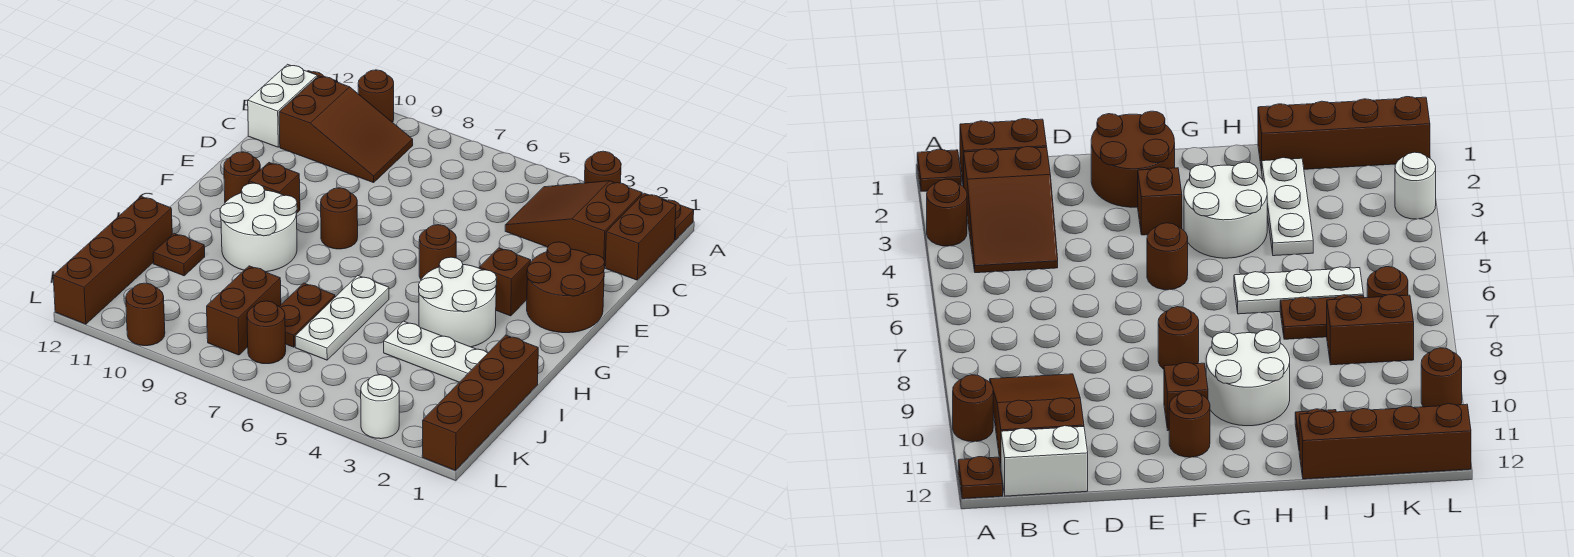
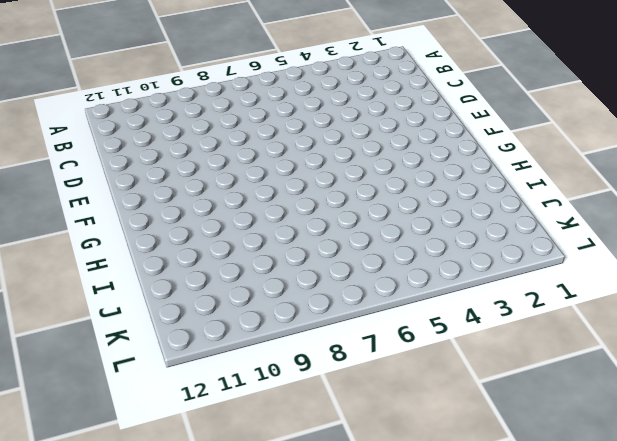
none -> brown plate A1 level 1
none -> brown round brick A3 level 1
none -> brown round brick A10 level 1

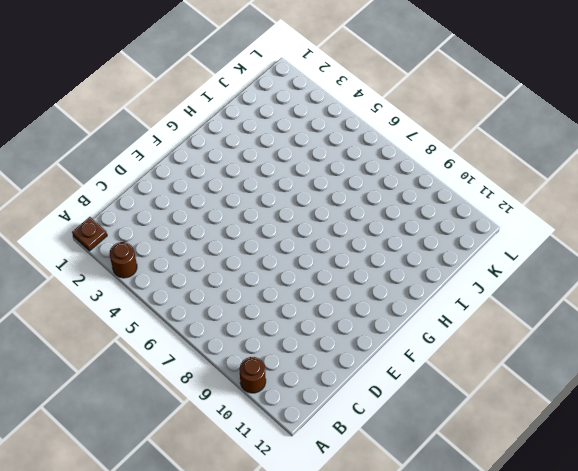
none -> brown plate A12 level 1
none -> brown brick B1:C1 level 1
none -> brown slope B2:C4 level 1 top 2

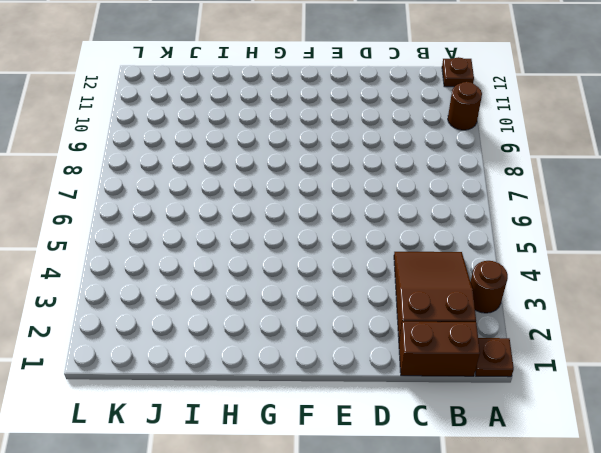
none -> brown slope B9:C11 level 1 top 11
none -> white brick B12:C12 level 1
none -> brown round brick E1:F2 level 1

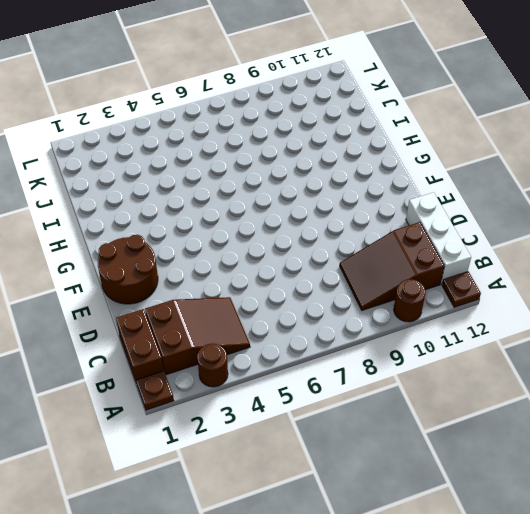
white brick B12:D12 level 1 -> white brick B12:C12 level 1
none -> brown brick F3 level 1
none -> brown round brick F5 level 1
none -> brown round brick F8 level 1

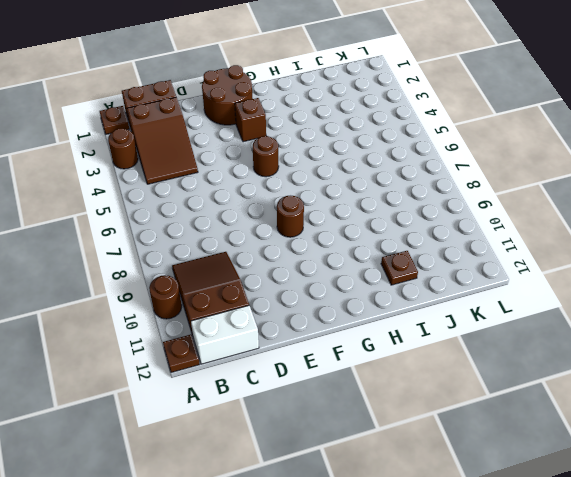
none -> brown brick F10 level 1
none -> brown round brick F11 level 1
none -> white round brick G3:H4 level 1

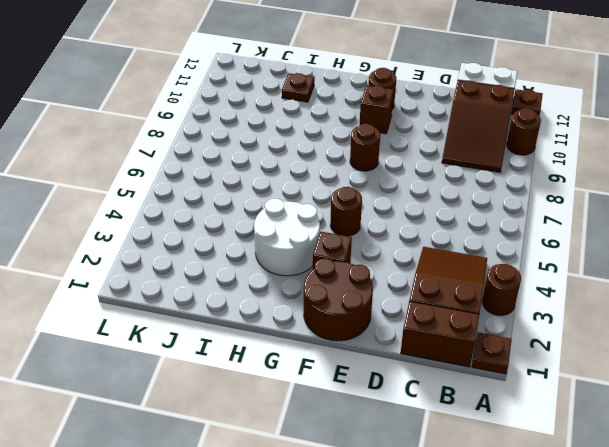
none -> white round brick G9:H10 level 1
none -> white plate H6:J6 level 1
none -> brown brick I1:L1 level 1

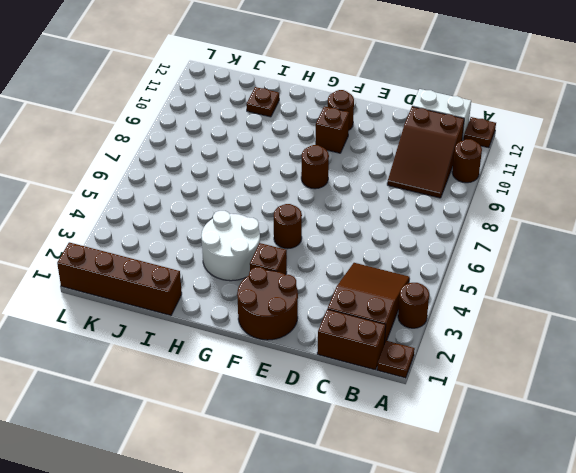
none -> white round brick G9:H10 level 1
none -> white plate H6:J6 level 1
none -> white plate I2:I4 level 1

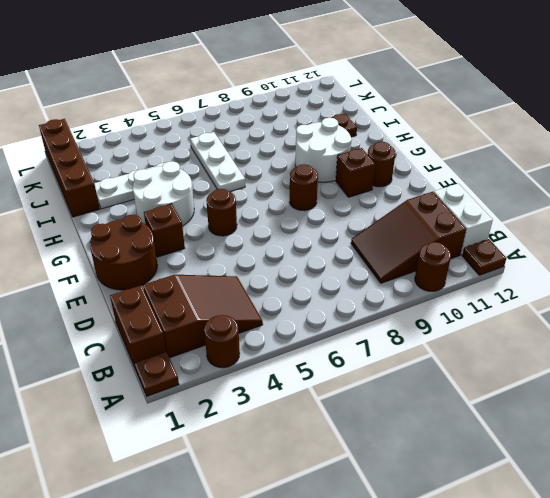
none -> brown plate I7:J7 level 1
none -> brown brick I12:L12 level 1
none -> brown brick J8:K8 level 1

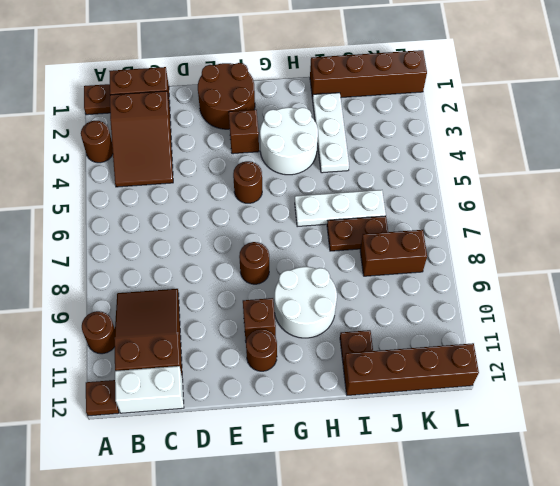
none -> brown round brick K7 level 1
none -> white round brick L3 level 1
none -> brown round brick L10 level 1

